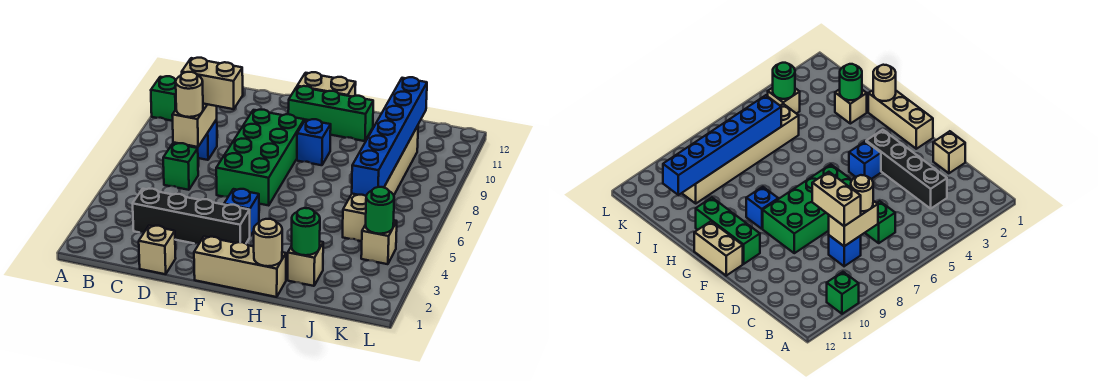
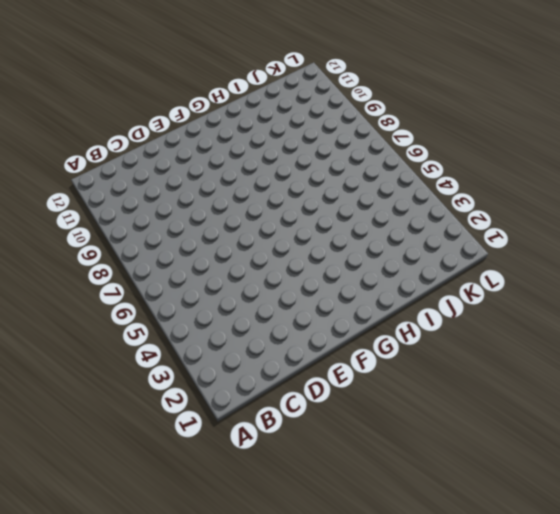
none -> green brick A10 level 1
none -> black brick C3:F3 level 1
none -> green brick C6 level 1

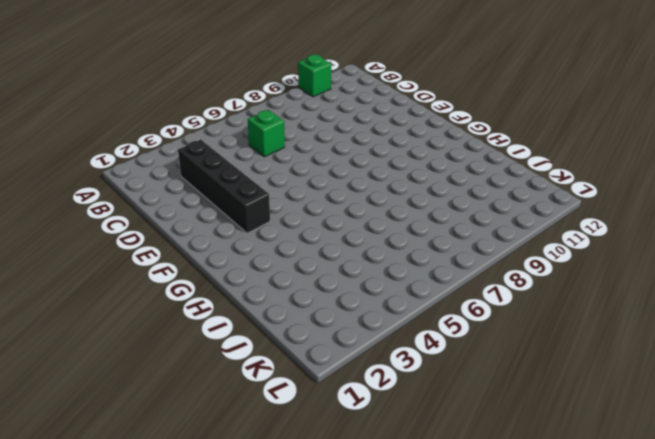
none -> blue brick C8 level 1
none -> tan brick D1 level 1
none -> green brick E6:F9 level 1

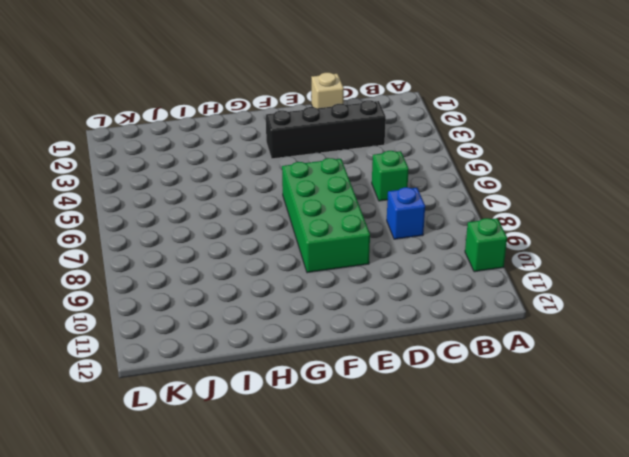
none -> tan brick F1:H1 level 1
none -> blue brick F4 level 1
none -> green brick F11:H11 level 1

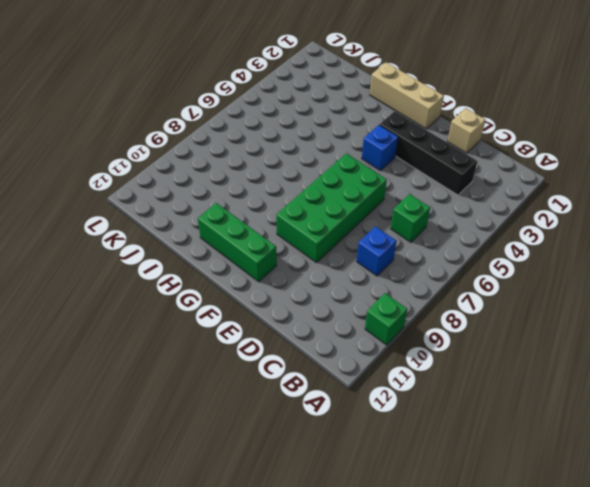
none -> tan brick F12:G12 level 1
none -> blue brick G9 level 1
none -> tan brick I2 level 1

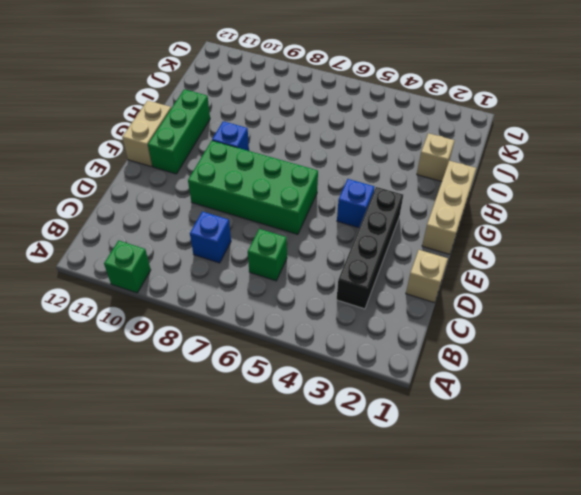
none -> tan brick J5:J10 level 1
none -> tan brick K4 level 1
none -> tan brick C7:C8 level 2

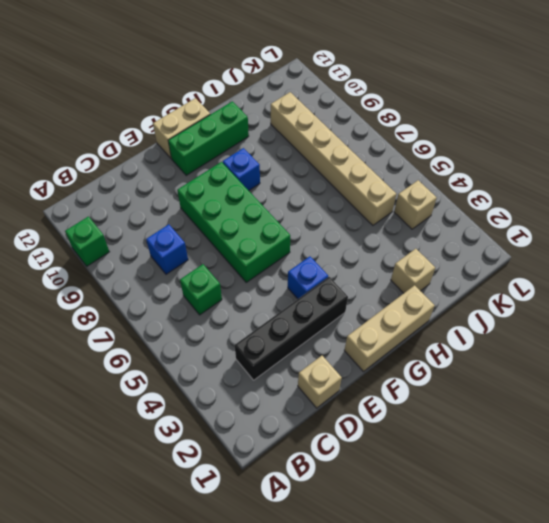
none -> tan brick C7:C8 level 2
none -> tan round brick H1 level 2
none -> green round brick I2 level 2

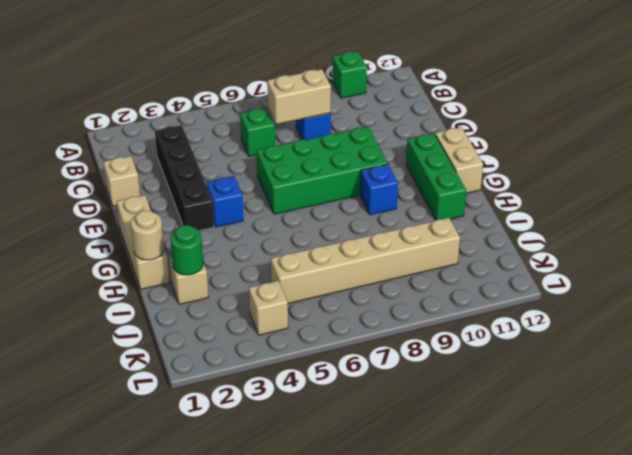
none -> blue brick J6:J11 level 2
none -> green round brick K4 level 2
none -> tan round brick C7 level 3

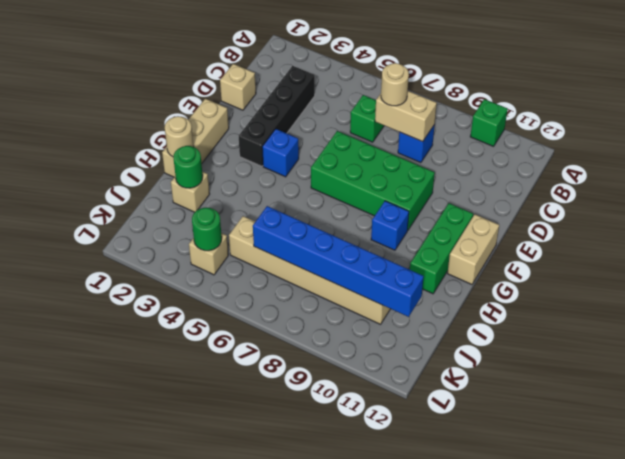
none -> tan brick C8:D8 level 3

